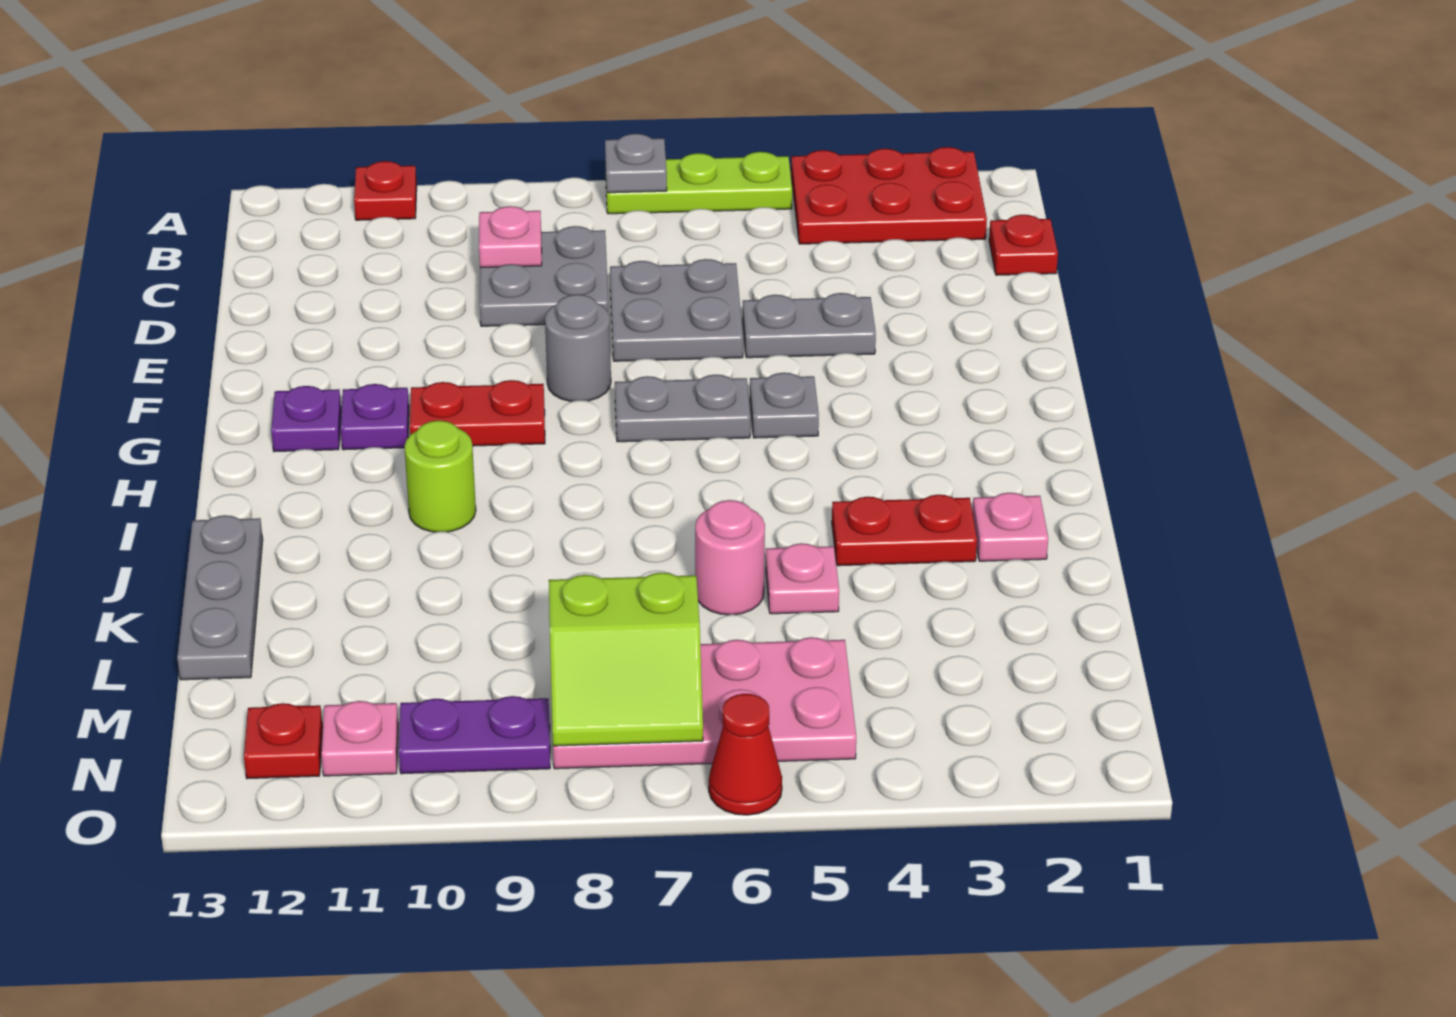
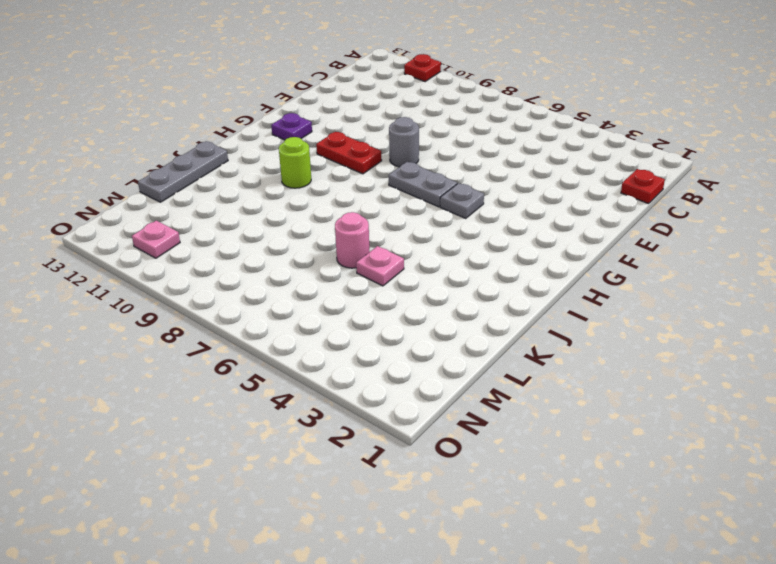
none -> red plate A2:B4 level 1
none -> lime plate A5:A7 level 1
none -> grey plate C8:D9 level 1

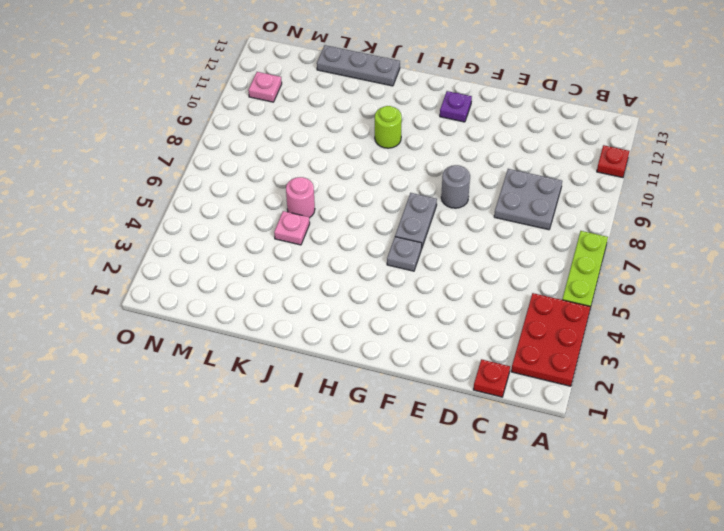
none -> grey plate D6:E7 level 1
none -> grey plate E4:E5 level 1
none -> red plate G9:G10 level 1

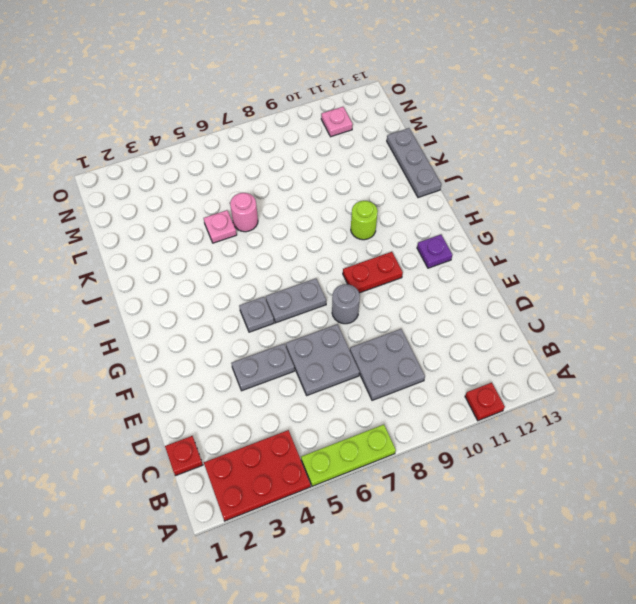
none -> purple plate G11 level 1
none -> pink plate J2 level 1
none -> red plate J3:J4 level 1

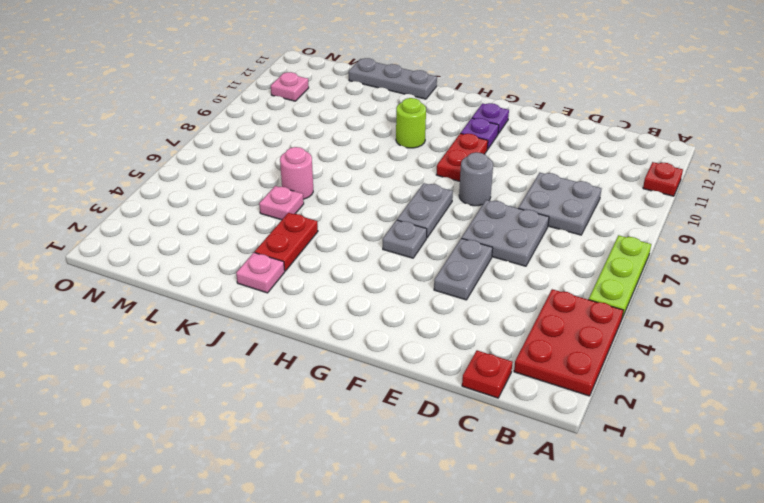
none -> pink plate M5:N8 level 1
none -> purple plate N9:N10 level 1
none -> red plate N12 level 1

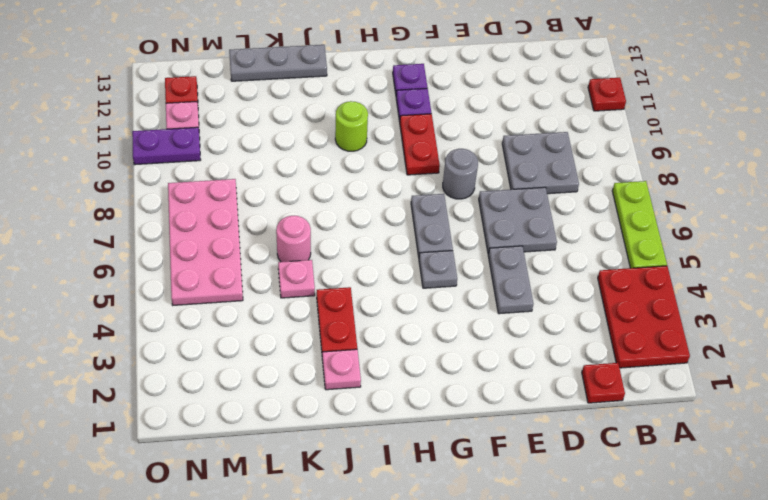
purple plate N10:O10 level 1 -> purple plate N9:N10 level 1
none -> red cone O6 level 1
none -> grey plate A7 level 2
none -> pink plate C9 level 2

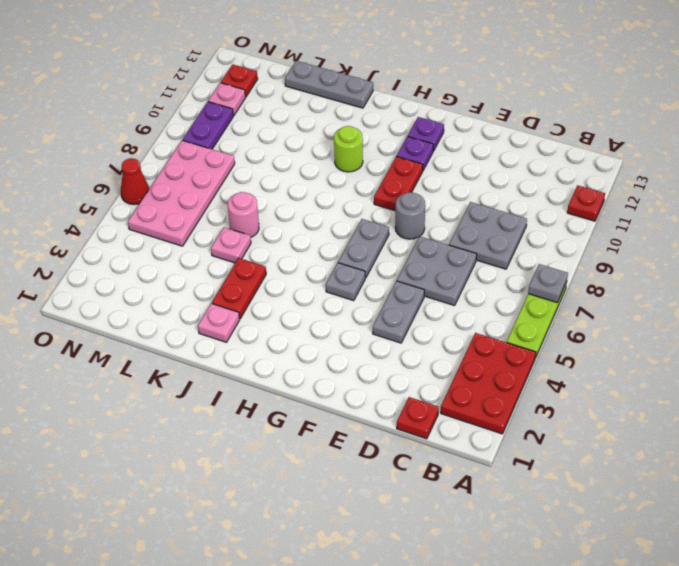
none -> pink plate C9 level 2
none -> lime slope M7:N8 level 2 top M

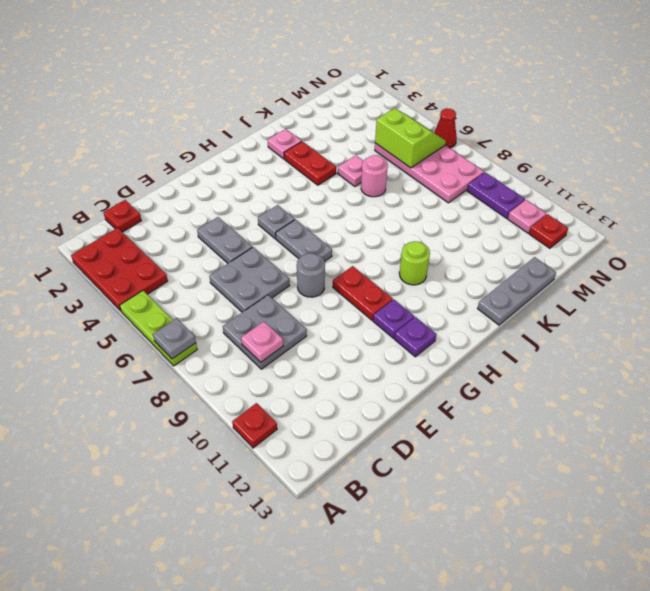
lime slope M5:N6 level 2 top M -> lime slope M7:N8 level 2 top M

